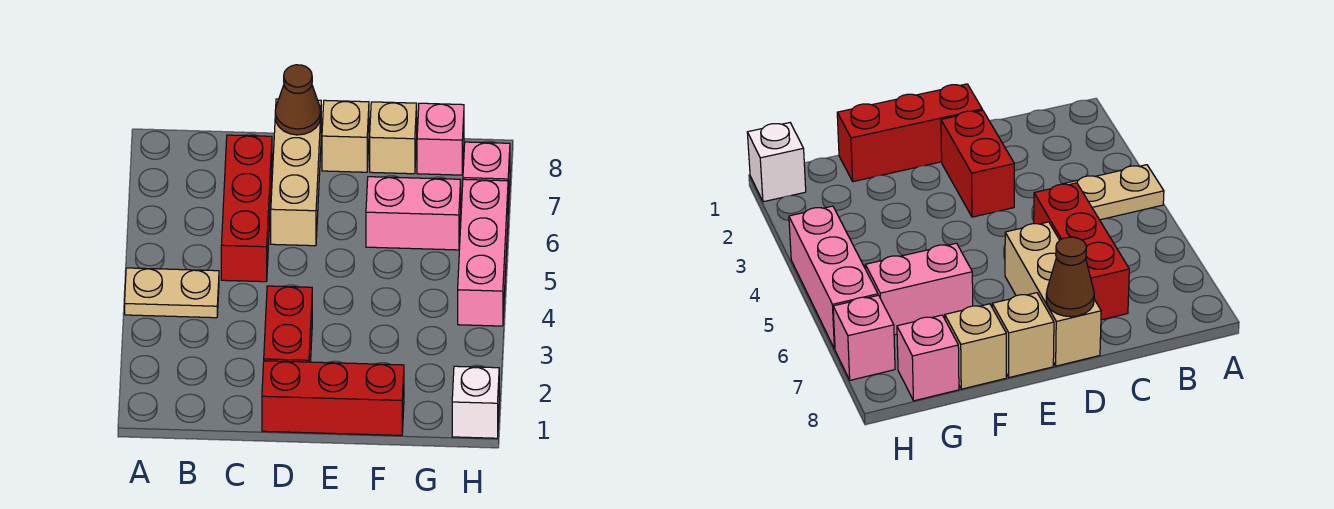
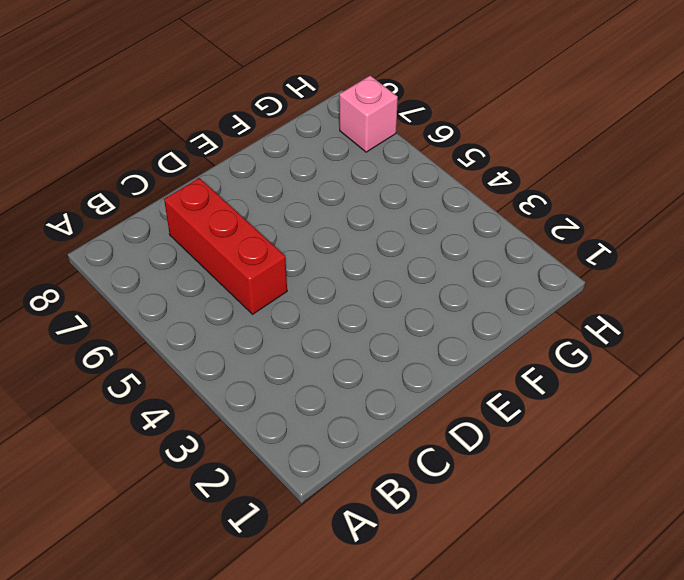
none -> tan plate A4:B4 level 1
none -> red brick D1:F1 level 1
none -> red brick D2:D3 level 1

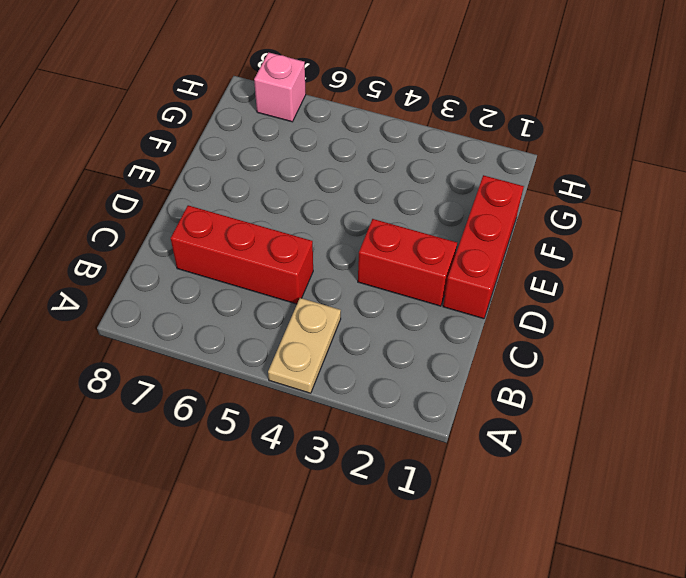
none -> tan brick D6:D8 level 1
none -> tan brick E8 level 1
none -> pink brick F6:G6 level 1

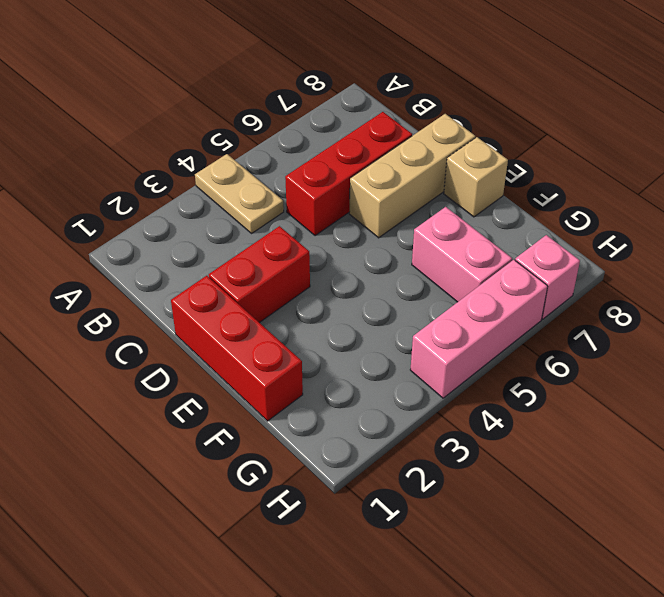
none -> tan brick F8 level 1
none -> pink brick G8 level 1
none -> white brick H1 level 1

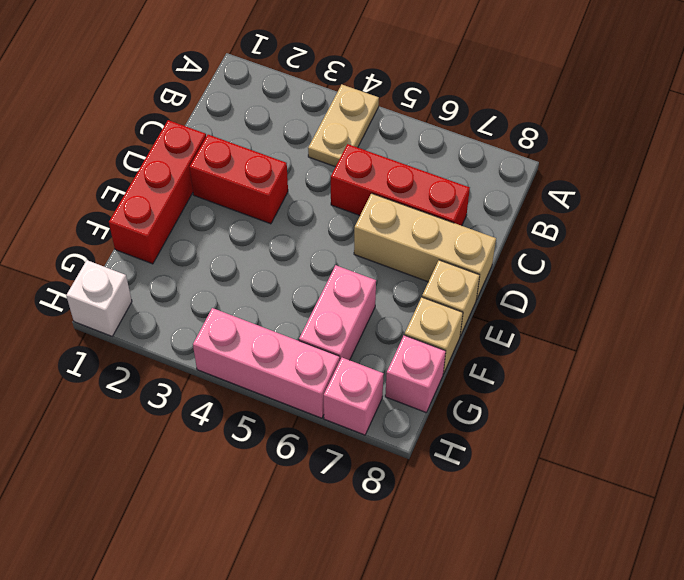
none -> brown cone D8 level 2

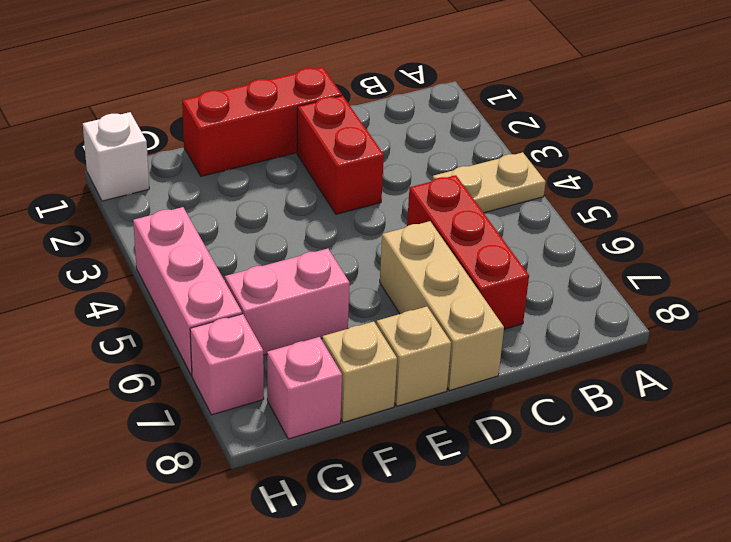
none -> brown cone D8 level 2

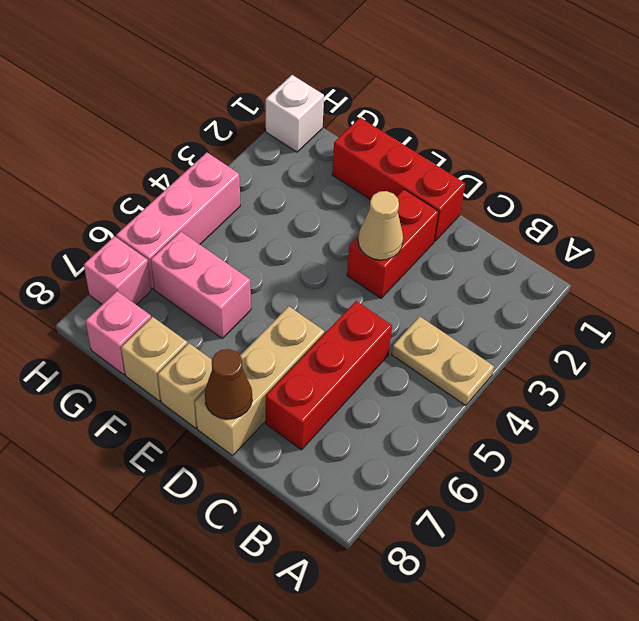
tan cone D3 level 2 -> none

